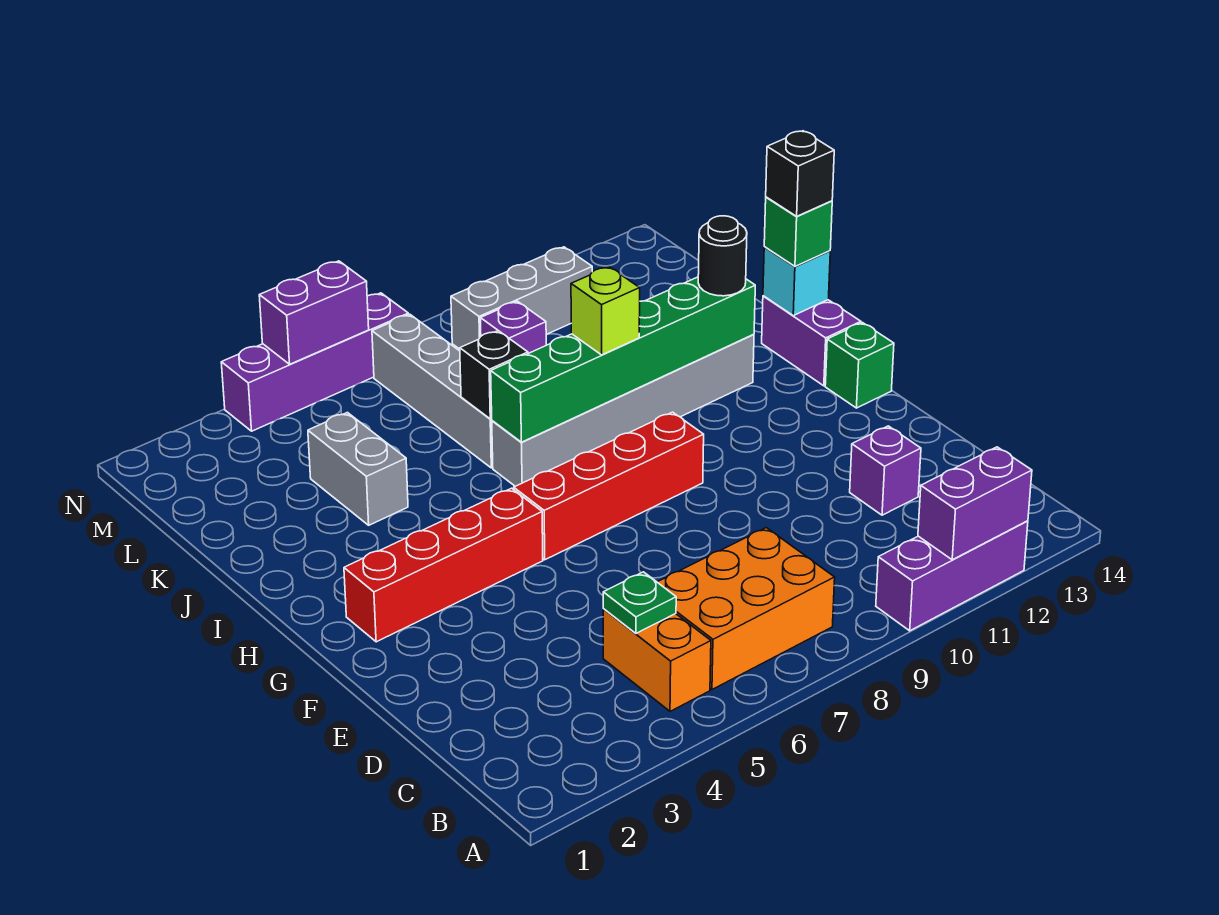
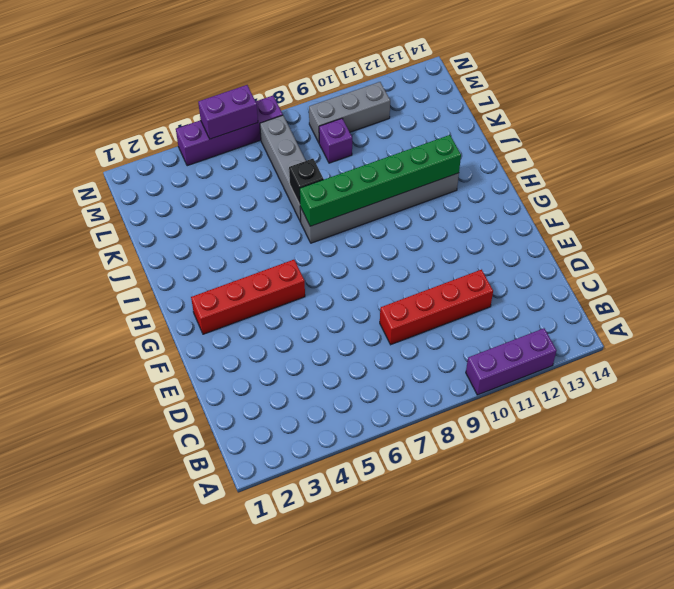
red brick D8:D11 level 1 -> red brick G6:G9 level 1
none -> orange brick B5:C5 level 1
none -> orange brick B6:C8 level 1
none -> purple brick D12 level 1

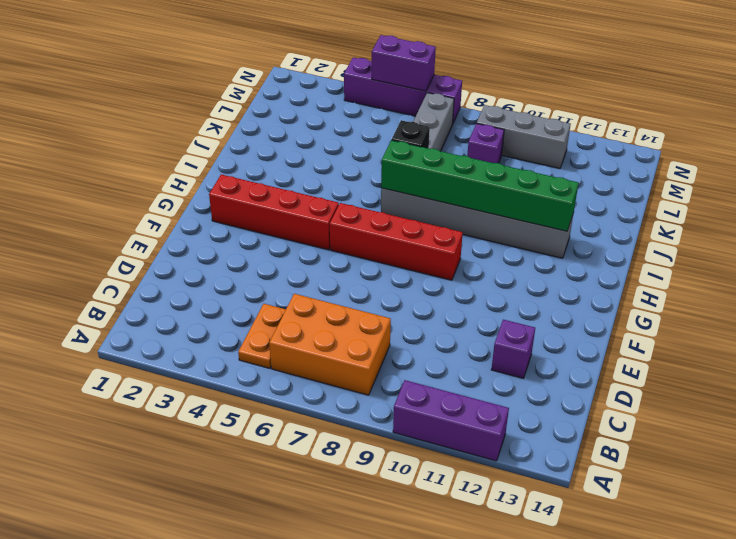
orange plate B5:C5 level 1 -> orange brick B5:C5 level 1
none -> green brick G14 level 1
none -> purple brick H14:I14 level 1
none -> grey brick J4:K4 level 1

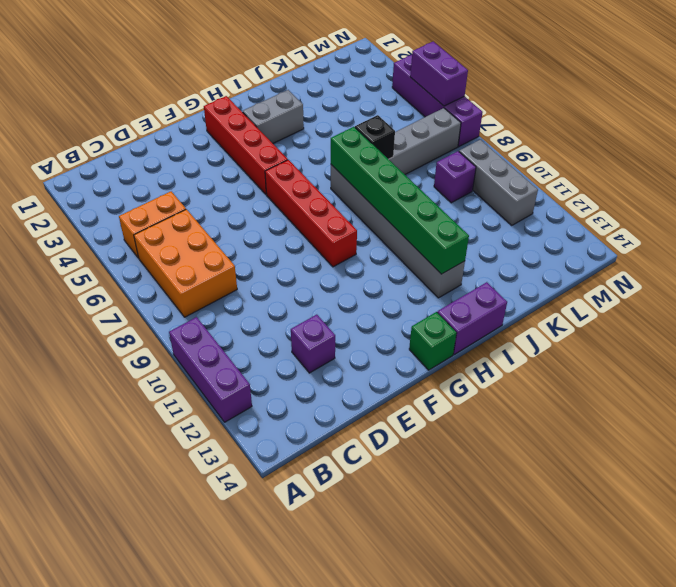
grey brick H3:I3 level 1 -> grey brick J4:K4 level 1
none -> purple brick A11:A12 level 2
none -> green plate C5 level 2
none -> cyan brick I14 level 2

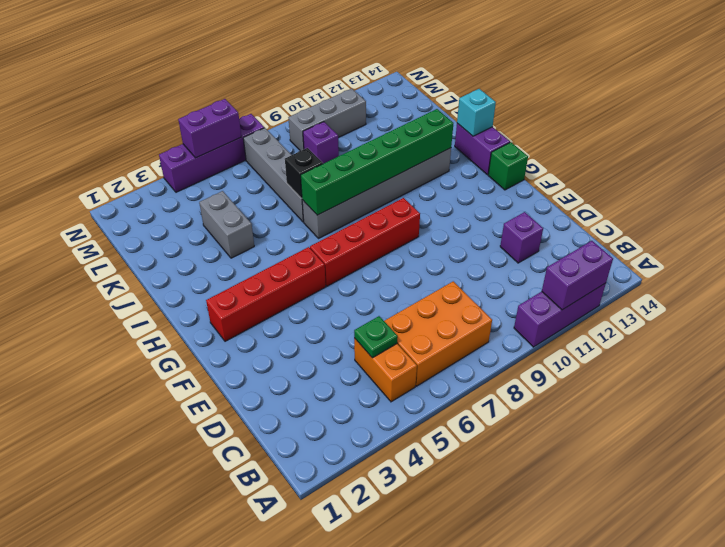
none -> lime brick I9 level 3
none -> black round brick I12 level 3
none -> green brick I14 level 3

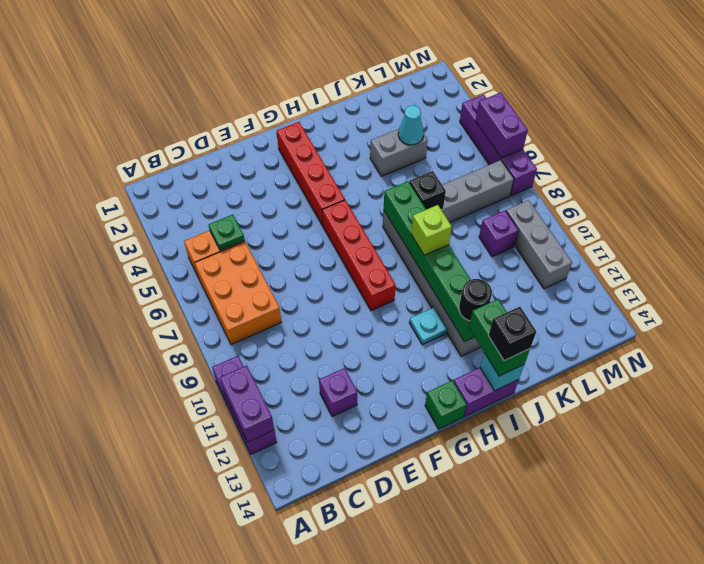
cyan plate H11 level 1 -> none
green brick I13:I14 level 3 -> green brick I14 level 3
cyan cone K4 level 2 -> none

